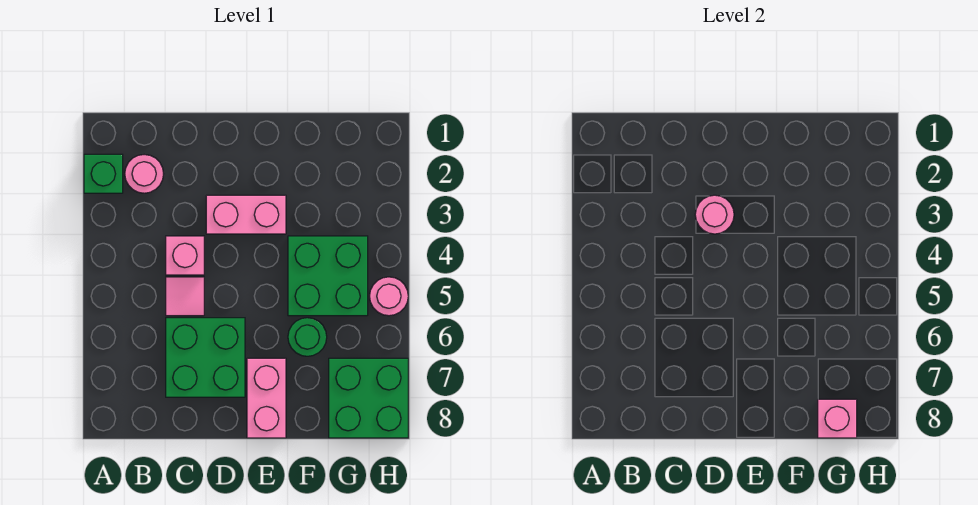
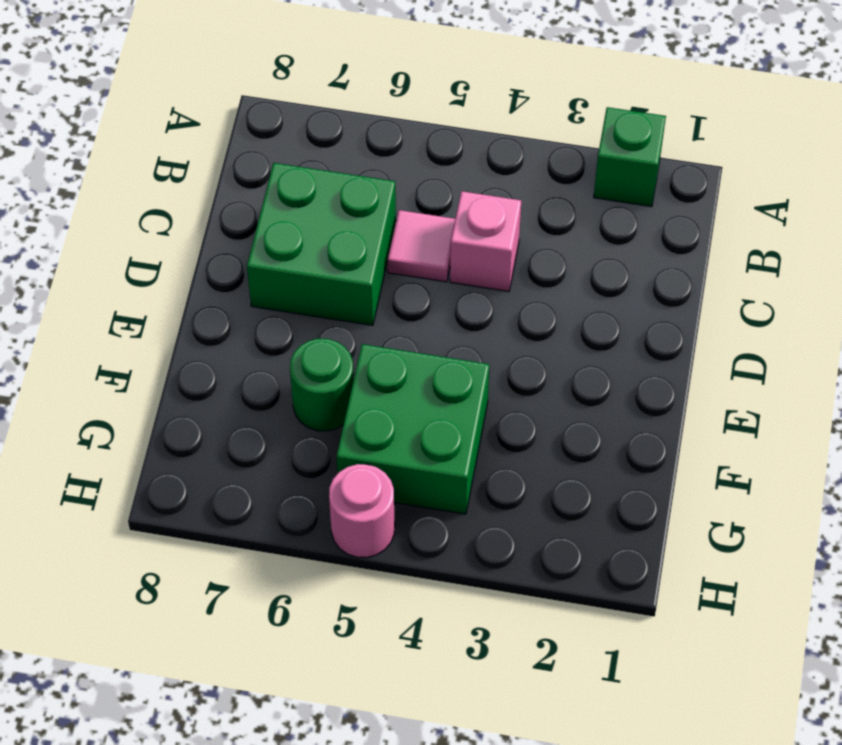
none -> pink round brick B2 level 1
none -> pink brick D3:E3 level 1
none -> pink brick E7:E8 level 1

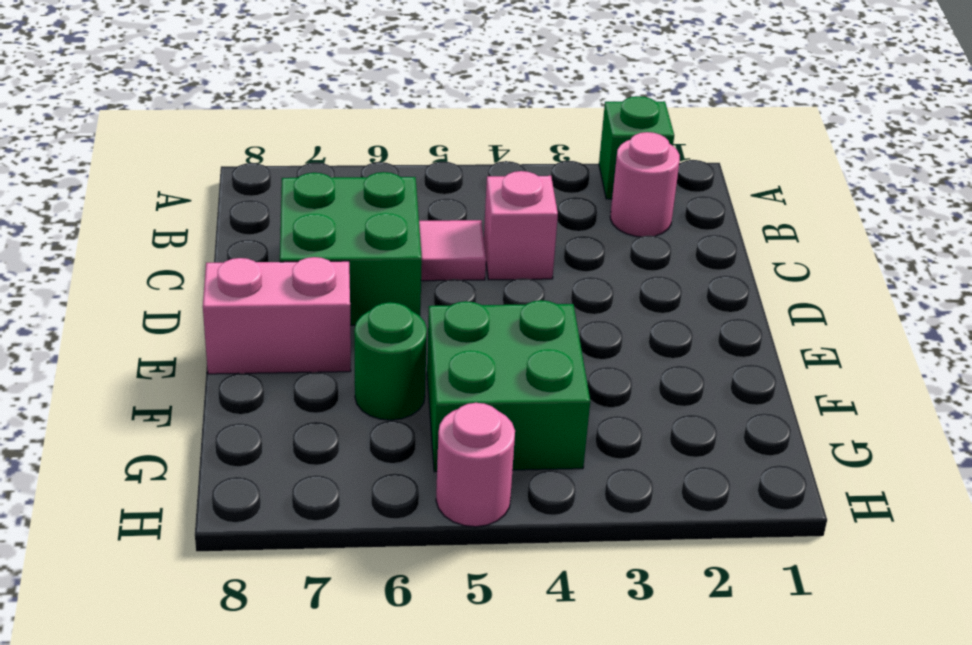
none -> pink brick D3:E3 level 1
none -> green brick G7:H8 level 1
none -> pink round brick D3 level 2

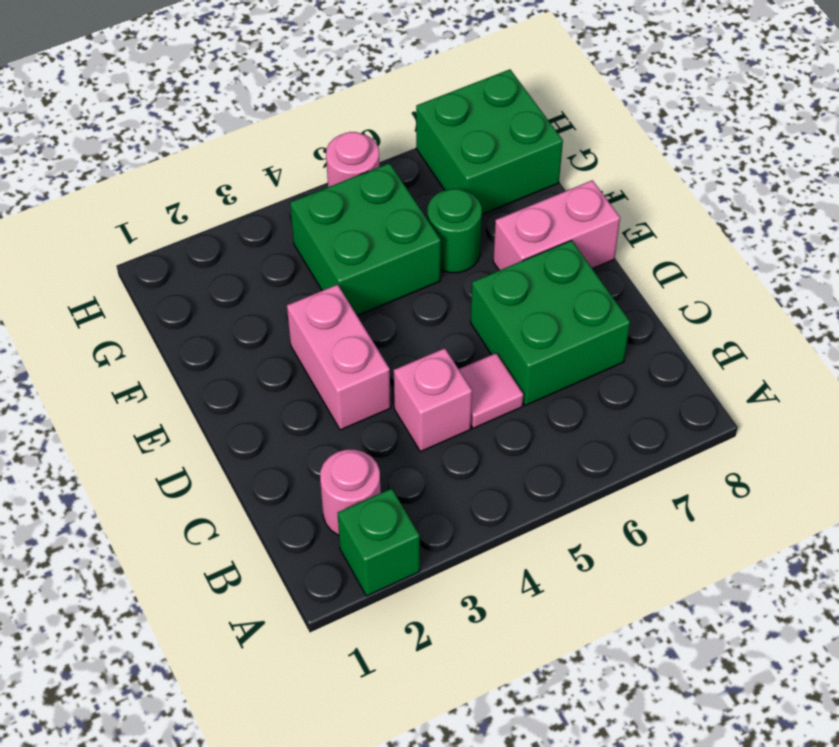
none -> pink round brick D3 level 2
none -> pink brick G8 level 2

